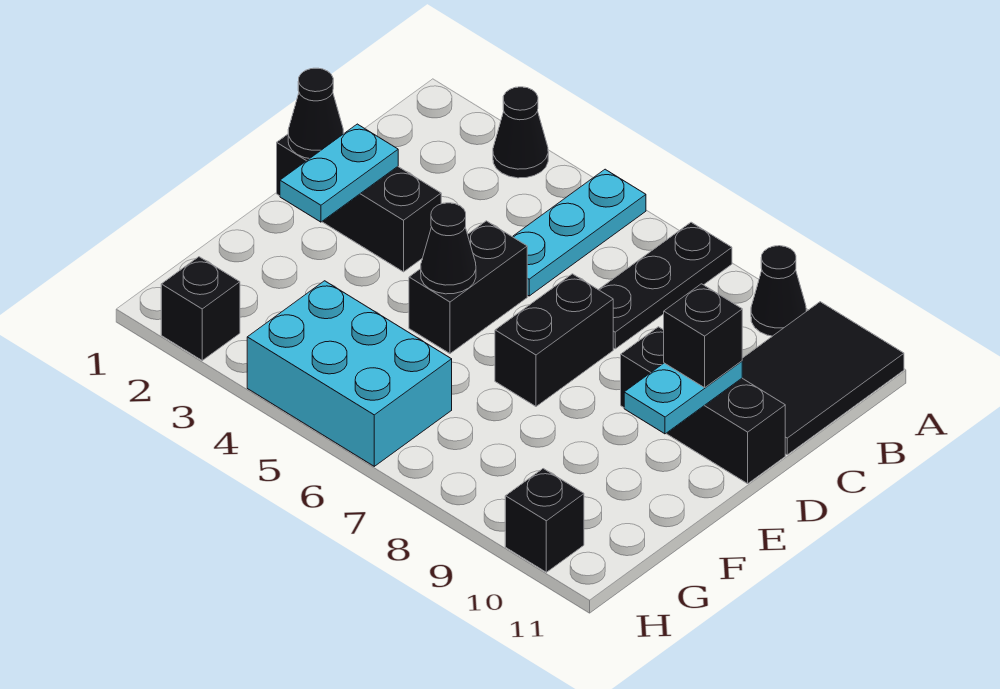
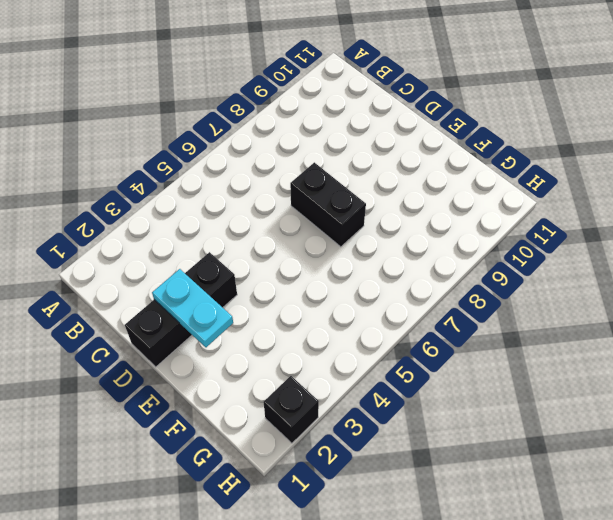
none -> black cone A3 level 1
none -> cyan plate A5:C5 level 1
none -> black plate A7:C7 level 1

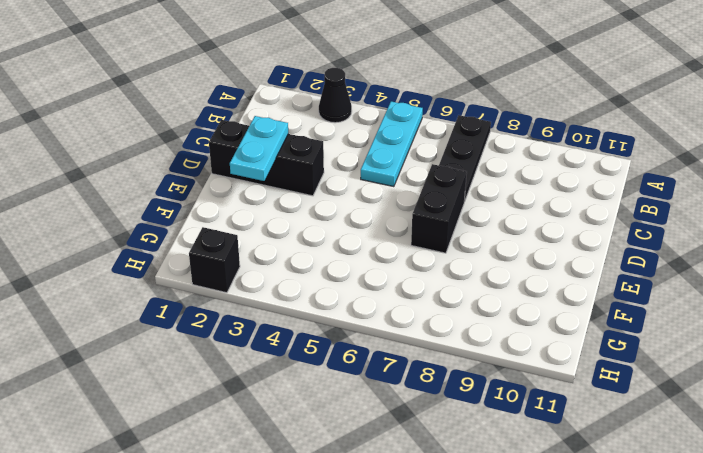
none -> black cone A9 level 1
none -> black tile A10:C11 level 1
none -> black brick D5:E5 level 1

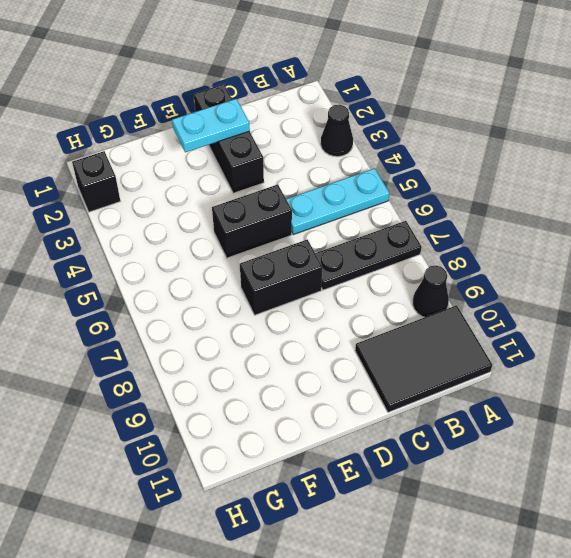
none -> black brick D9:D11 level 1
none -> cyan brick G4:H6 level 1
none -> black brick H10 level 1

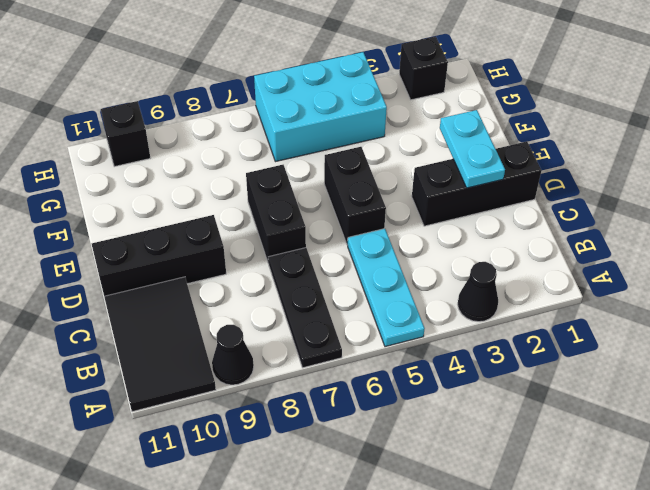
none -> black cone D1 level 2
none -> cyan plate D10:E10 level 2
none -> black cone E5 level 2

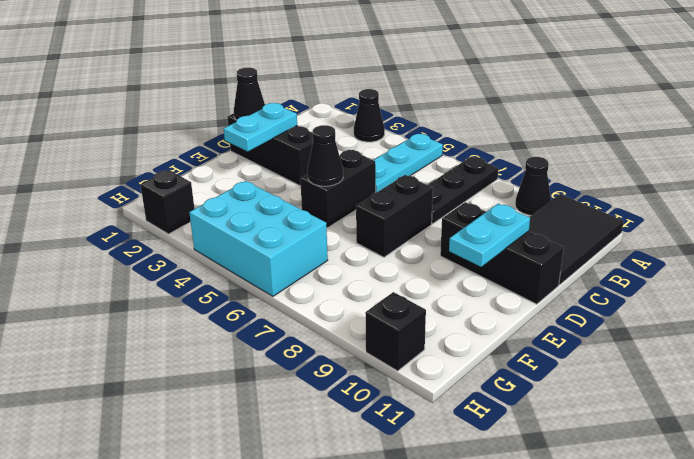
none -> black brick D10 level 3

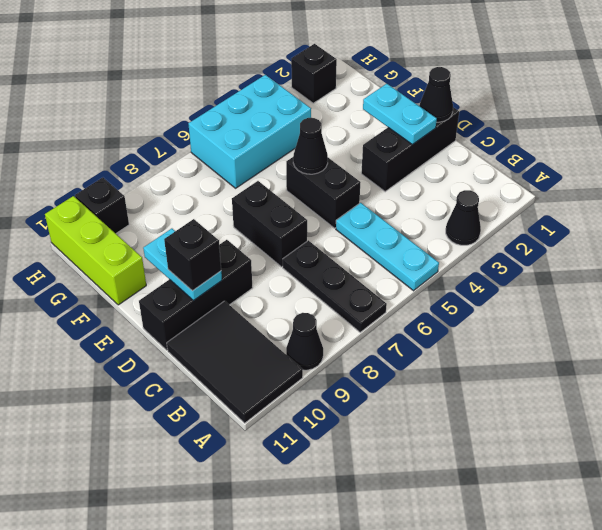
lime brick F11:H11 level 1 -> none

